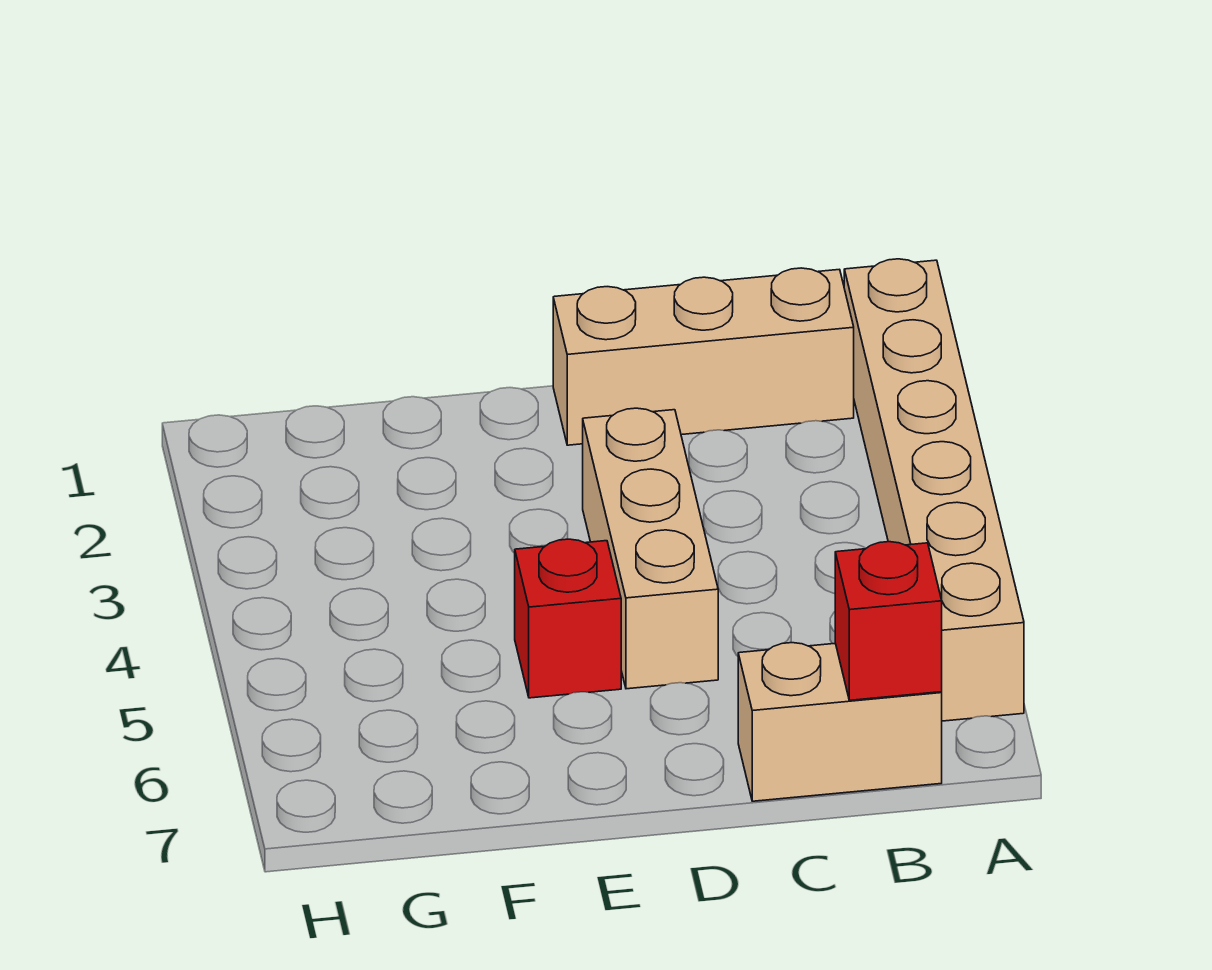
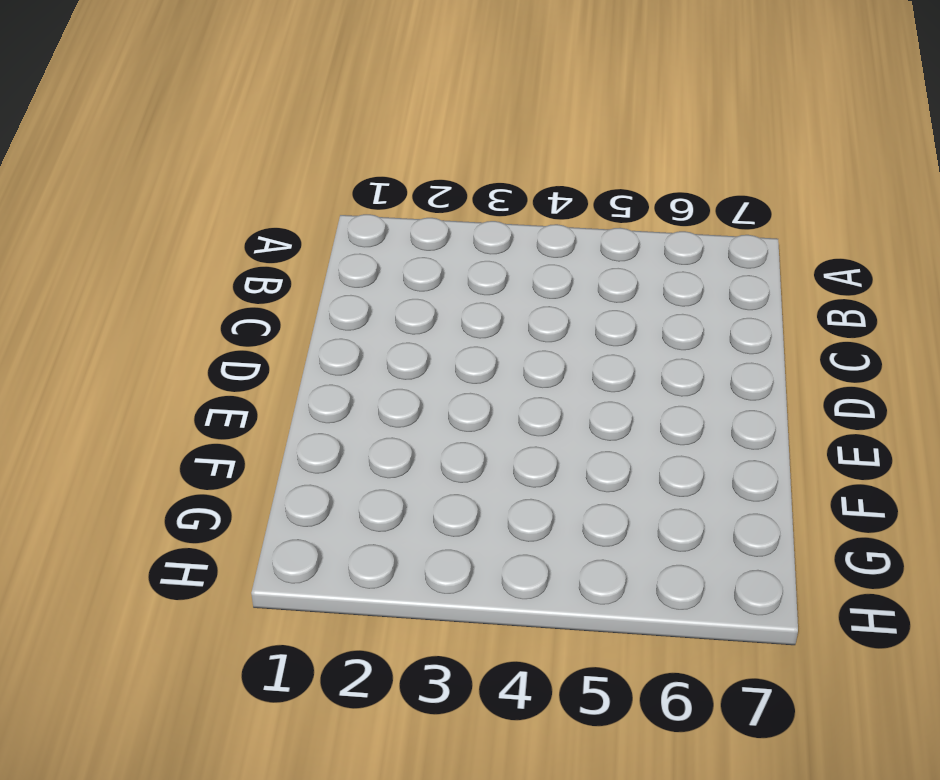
none -> tan brick A1:A6 level 1
none -> tan brick B1:D1 level 1

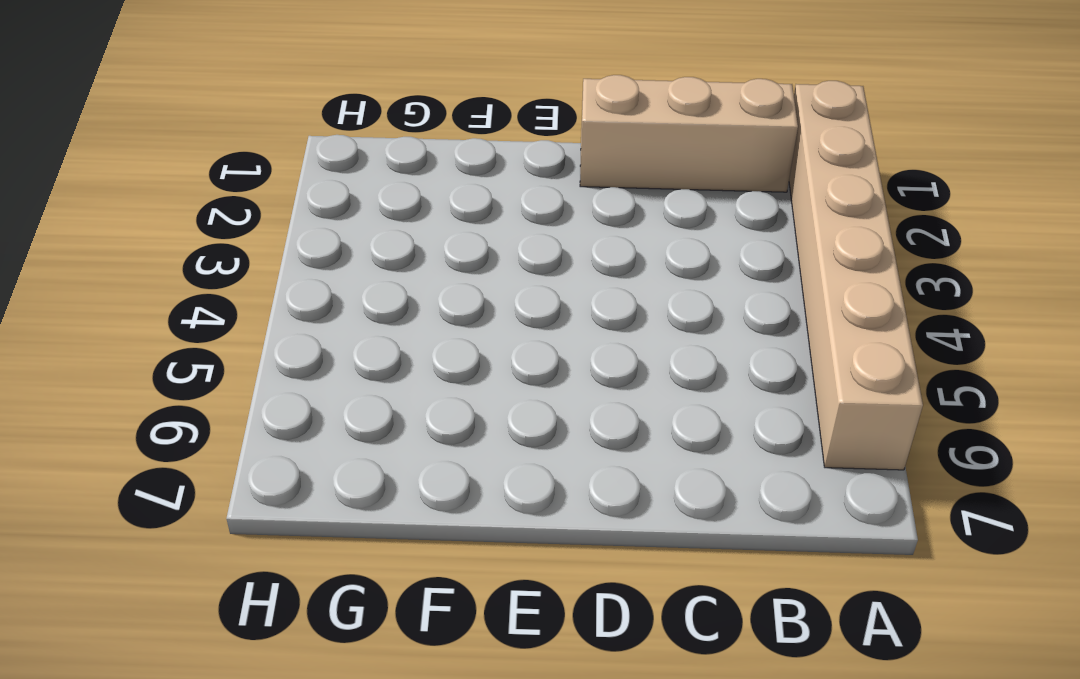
none -> tan brick B7:C7 level 1
none -> tan brick D3:D5 level 1

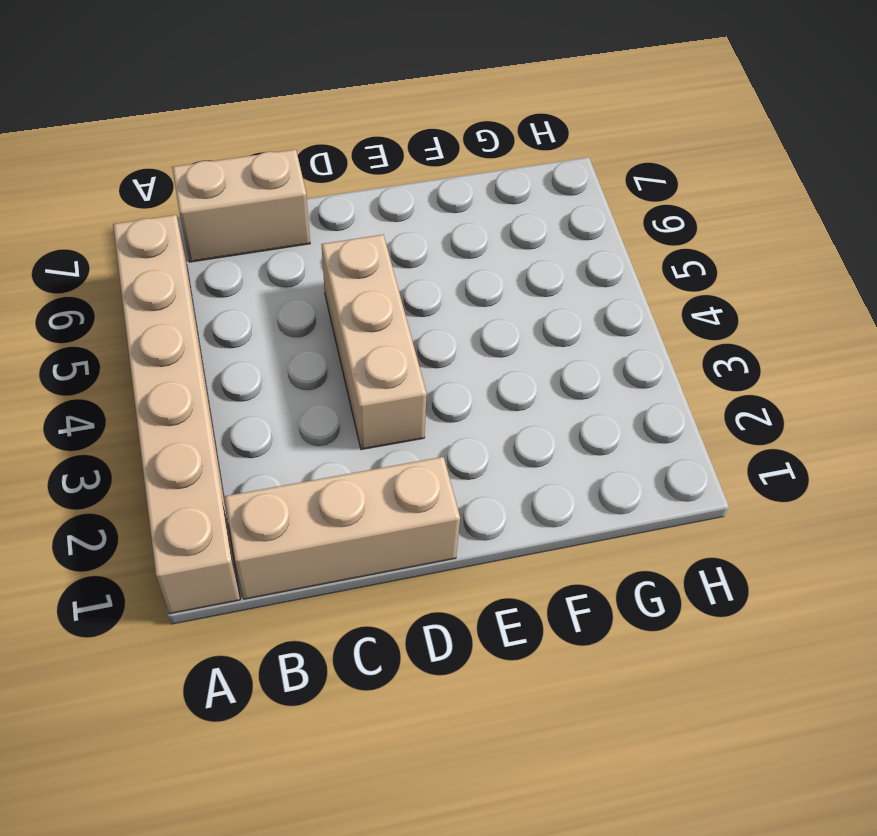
none -> red brick E5 level 1
none -> red brick B7 level 2

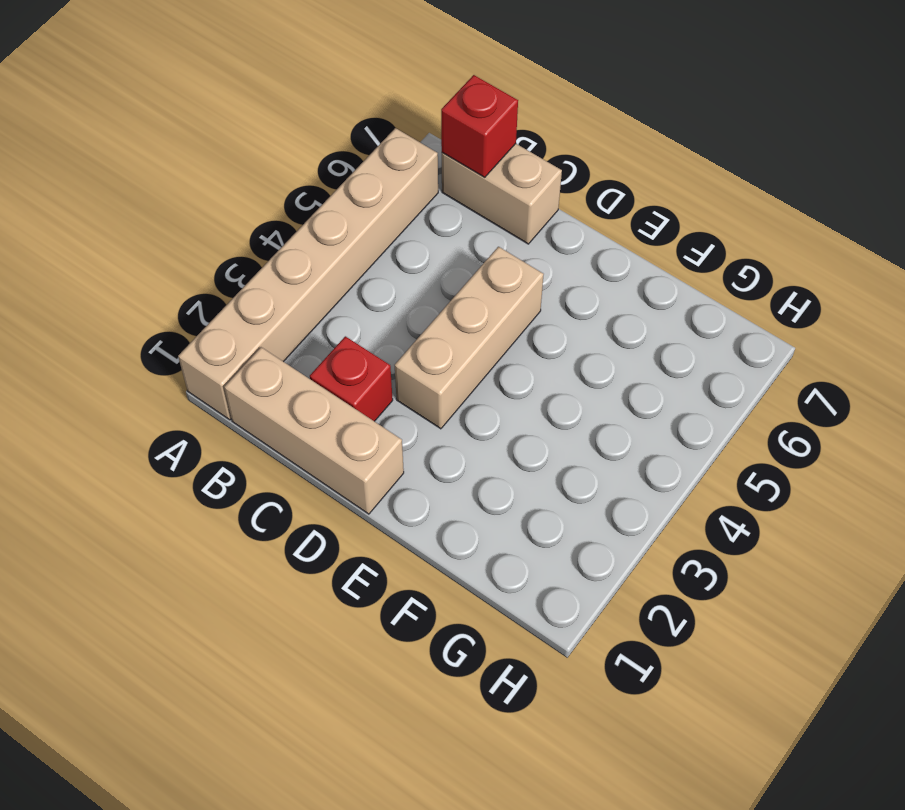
red brick C2 level 1 -> red brick E5 level 1

